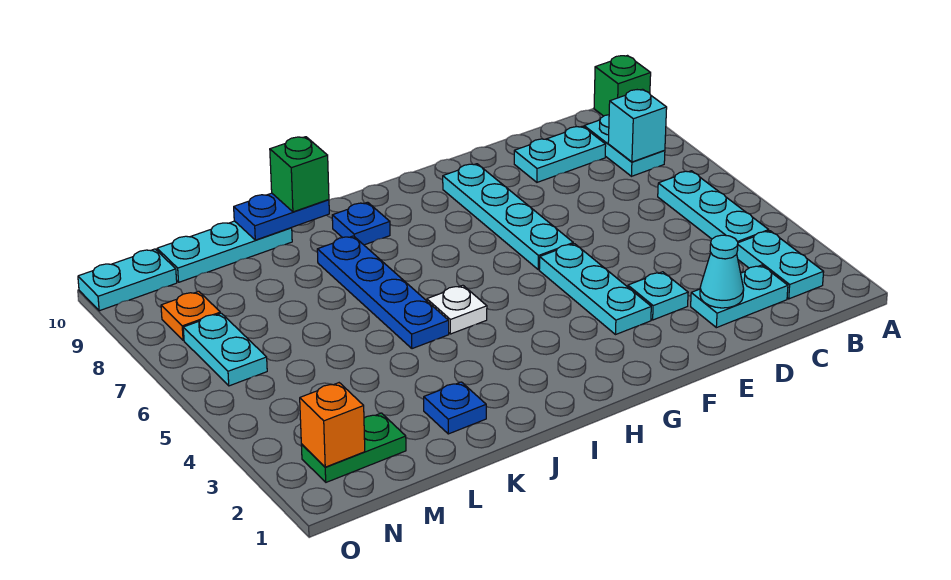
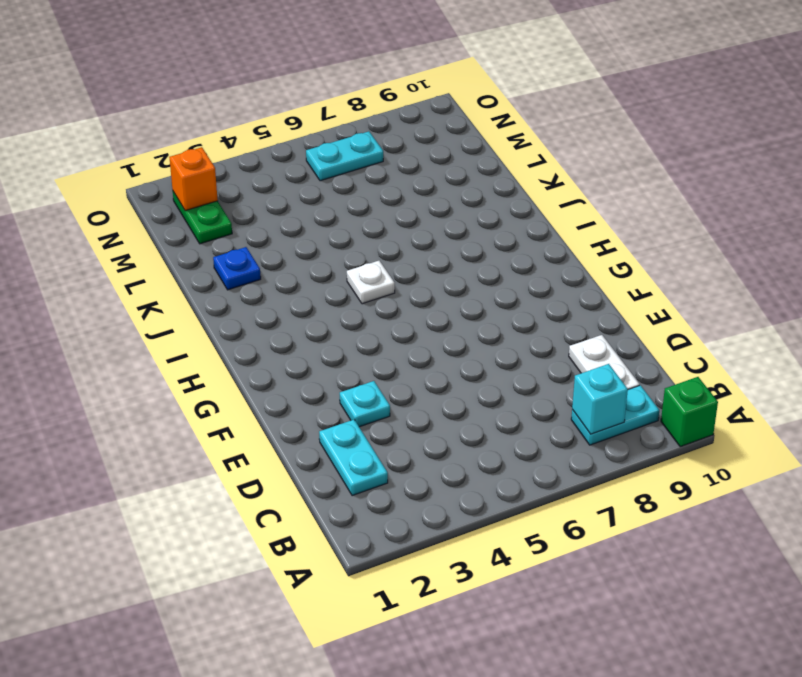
white plate C9:D9 level 1 -> cyan plate C9:D9 level 1
none -> cyan plate B2:B3 level 1
none -> cyan plate B4:B6 level 1
none -> cyan plate F3:F5 level 1

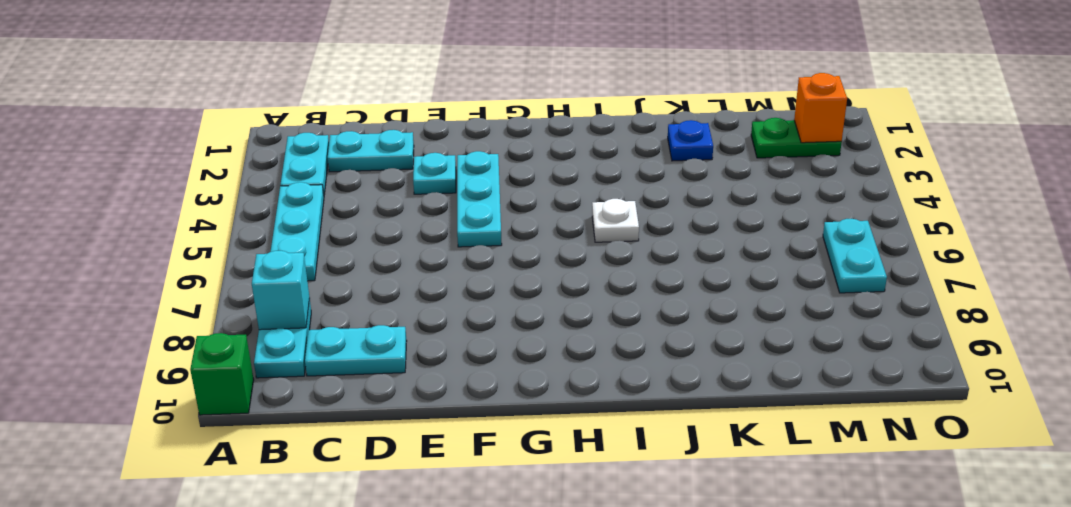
none -> cyan plate F6:F9 level 1
none -> blue plate I9 level 1
none -> blue plate J5:J8 level 1

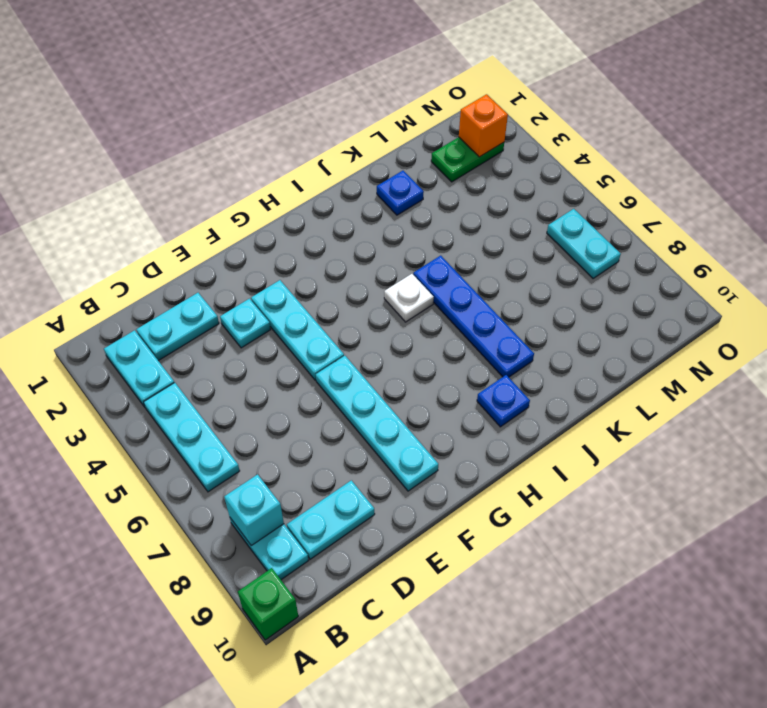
none -> cyan plate K10:M10 level 1
none -> orange plate N8 level 1
none -> cyan plate N10:O10 level 1

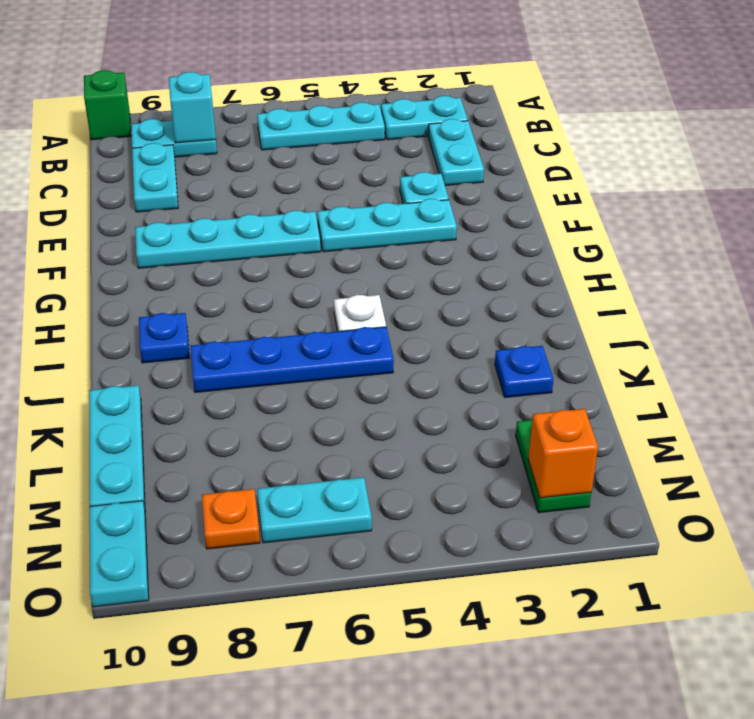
none -> cyan cone D2 level 2
none -> blue plate J10:K10 level 2
none -> green brick J10 level 3

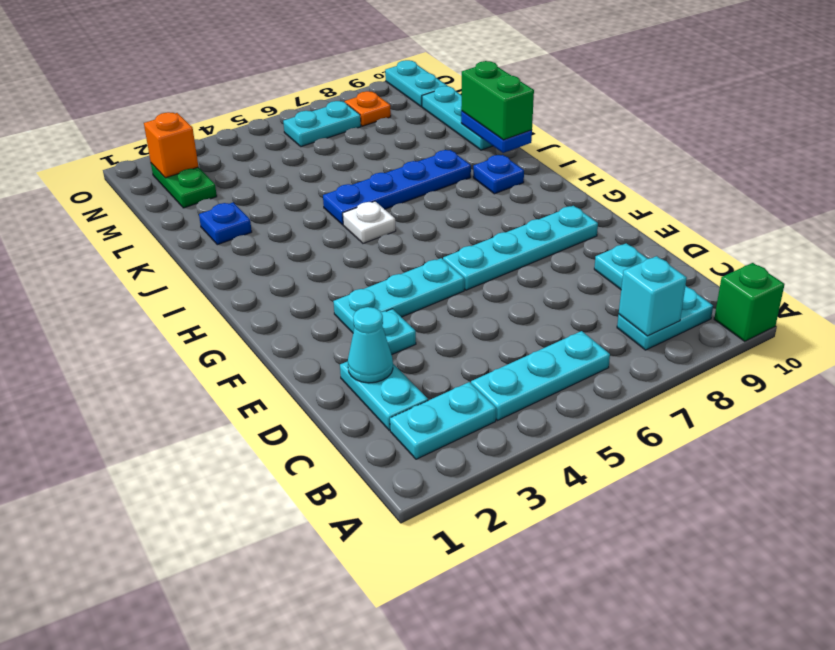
green brick J10:K10 level 3 -> green brick J10 level 3

